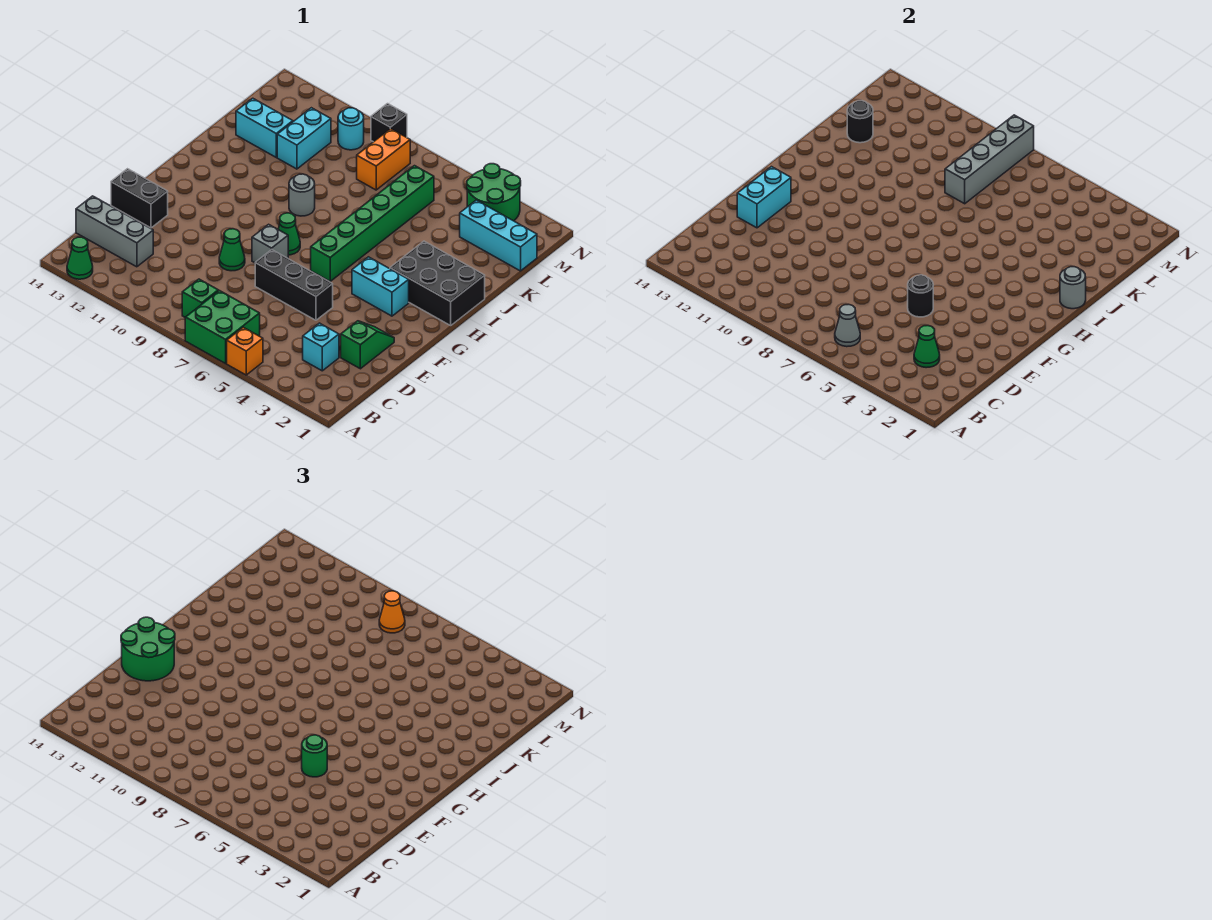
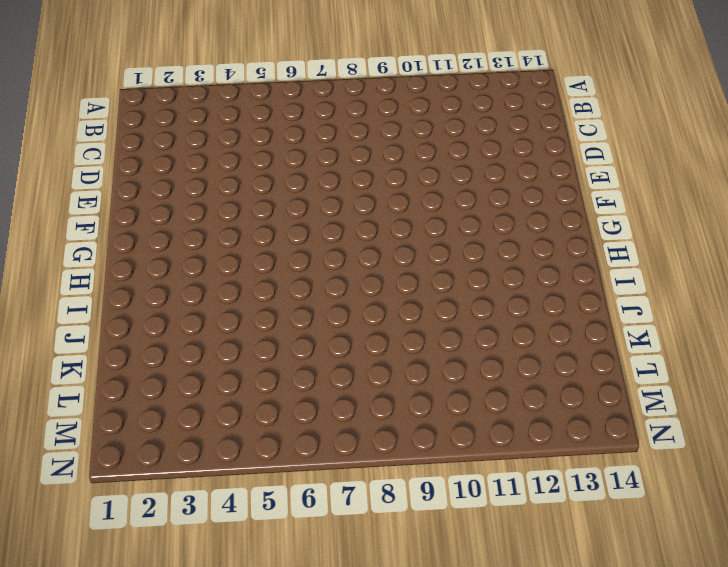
none -> orange brick A5 level 1
none -> green brick A6:B7 level 1
none -> green cone A13 level 1
none -> green brick B8 level 1

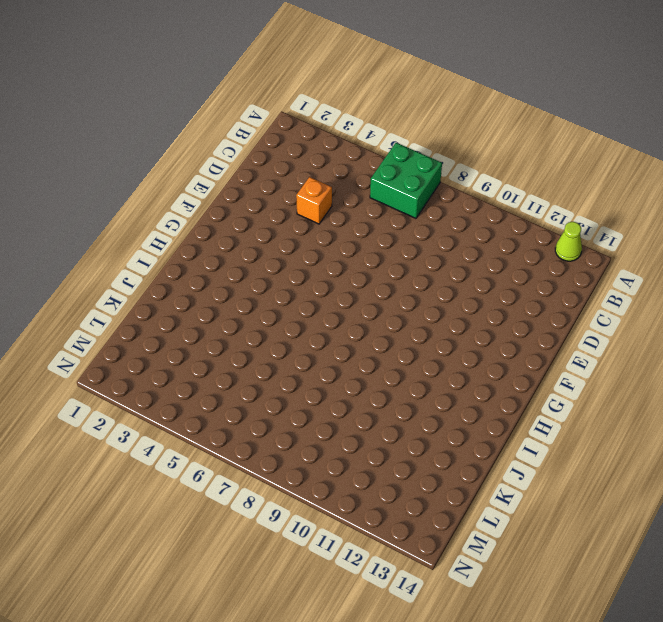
lime cone A13 level 1 -> green cone A13 level 1
orange brick D4 level 1 -> orange brick A5 level 1
none -> green brick B8 level 1
none -> cyan brick C3 level 1
none -> grey brick C12:C14 level 1
none -> green slope D2:E2 level 1 top D

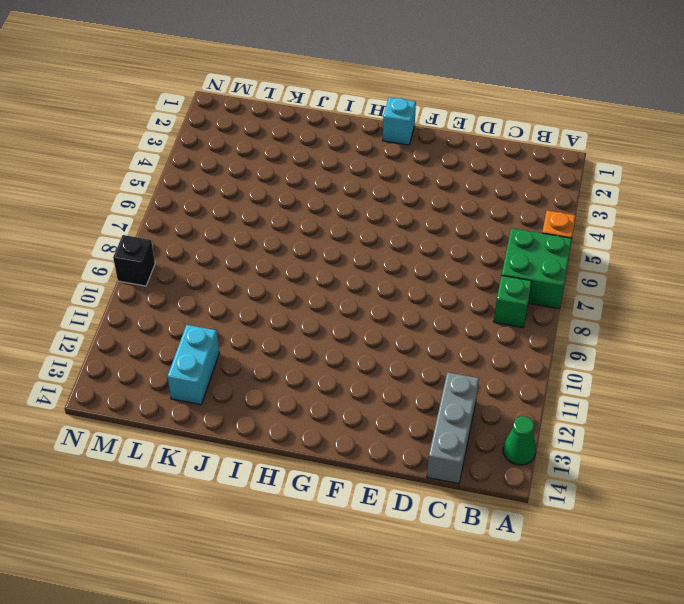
cyan brick G1 level 1 -> cyan brick C3 level 1
none -> green slope D2:E2 level 1 top D
none -> black brick E5:E7 level 1
none -> green cone E9 level 1
none -> black brick E13:E14 level 1

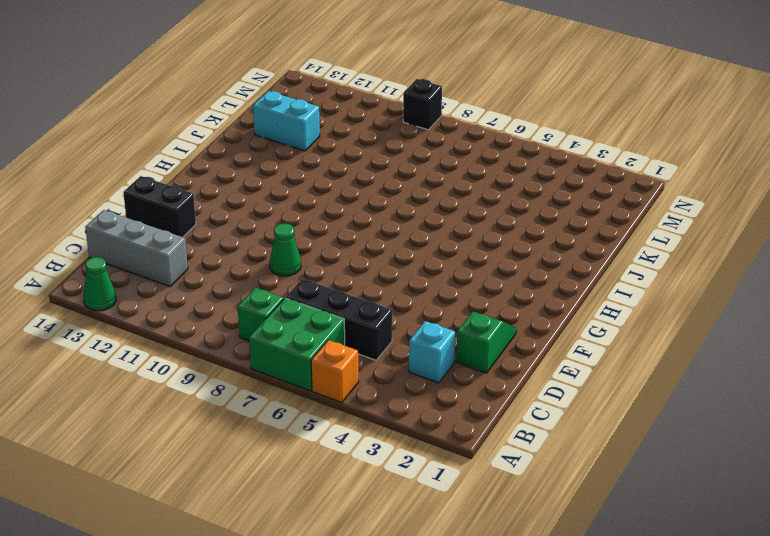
black brick C5:C7 level 1 -> black brick E5:E7 level 1
none -> grey brick F8 level 1
none -> cyan brick G3:G4 level 1
none -> green brick G6:L6 level 1
none -> green cone G8 level 1

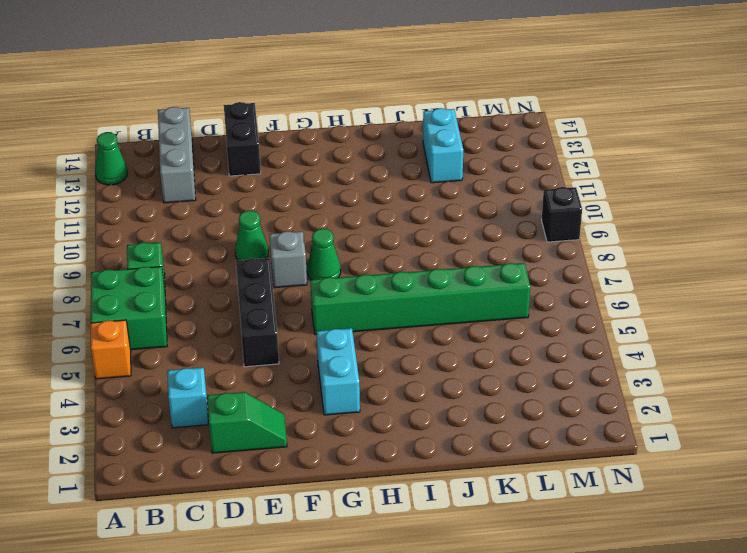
none -> black brick H1:I3 level 1
none -> grey round brick I9 level 1
none -> cyan brick K11:L11 level 1
none -> cyan brick L1:L3 level 1

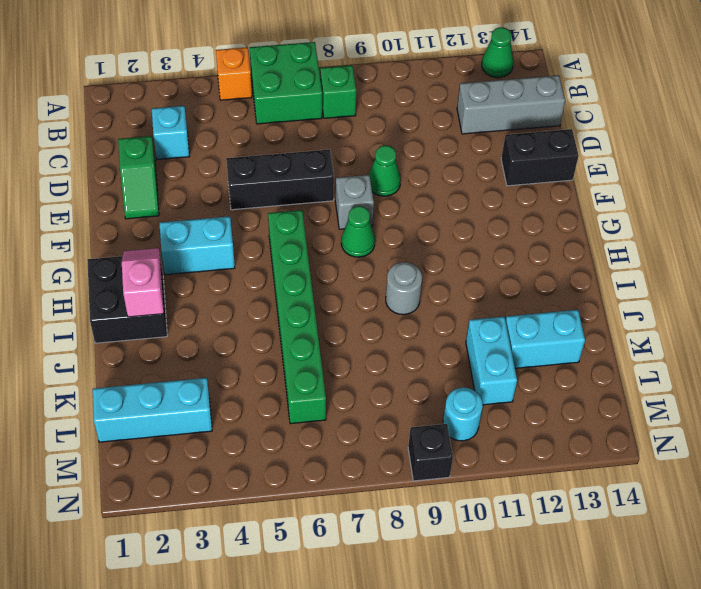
black brick H1:I2 level 1 -> black brick H1:I3 level 1
pink slope H2:I2 level 2 top I -> none
none -> orange brick L8:M8 level 1
none -> green round brick M3:N4 level 1
none -> grey cone B6 level 2
none -> green cone C3 level 2

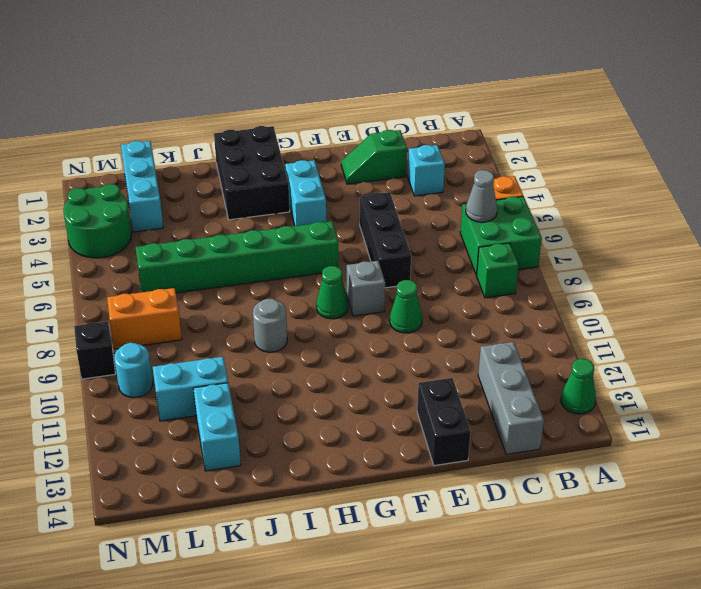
none -> green cone C3 level 2
none -> black round brick E5 level 2
none -> cyan brick E13:F13 level 2
none -> grey round brick I1 level 2

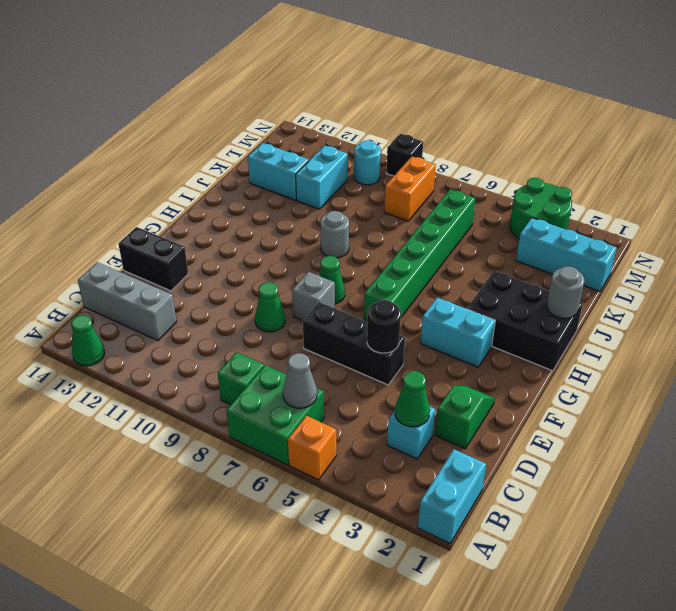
cyan brick A1:B1 level 1 -> cyan brick E13:F13 level 2
none -> grey brick K8:N8 level 2
none -> black round brick K13 level 2
none -> green round brick E5 level 3
none -> green round brick E13:F14 level 3

